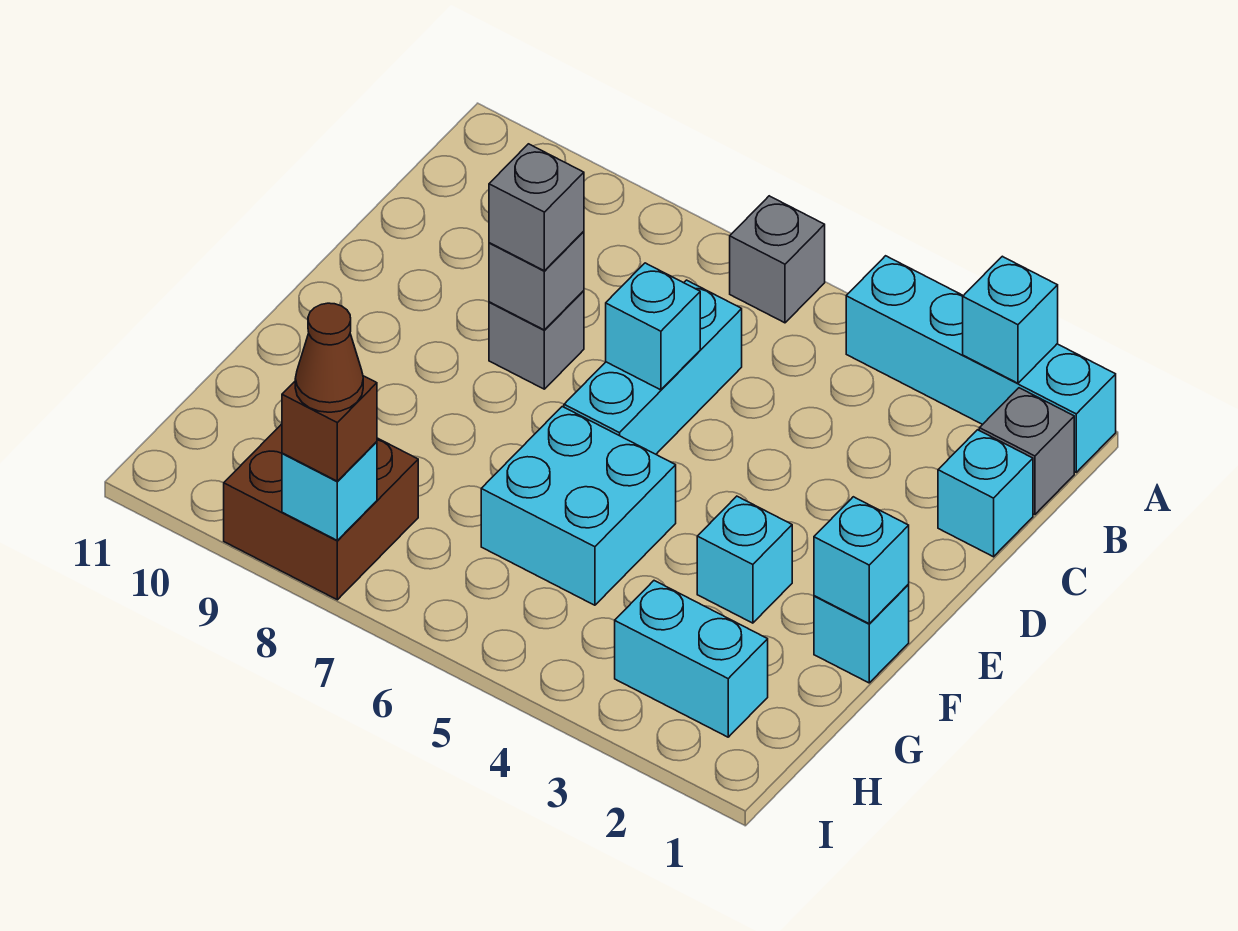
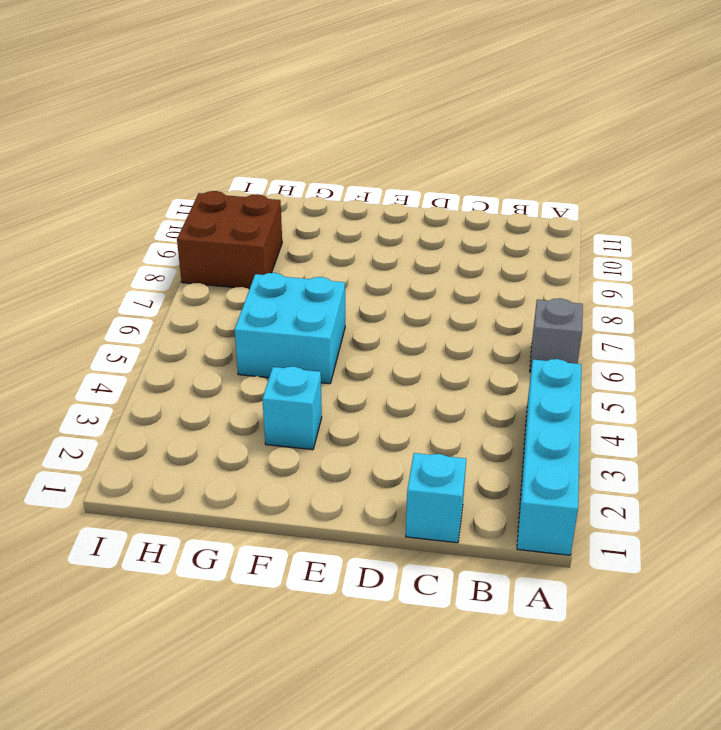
none -> grey brick B1 level 1
none -> cyan brick C6:E6 level 1
none -> grey brick D8 level 1

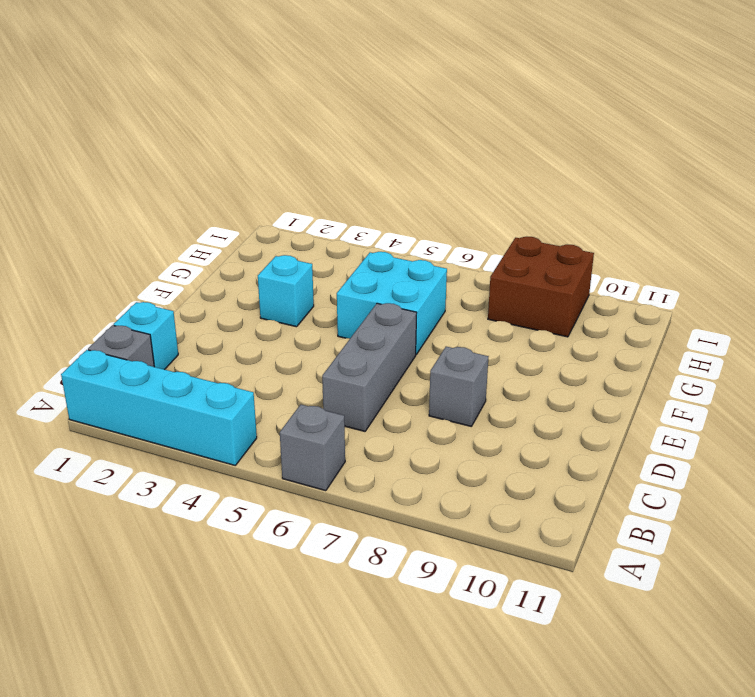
grey brick C6:E6 level 1 -> cyan brick C6:E6 level 1
none -> cyan brick F1 level 1
none -> cyan brick H2:H3 level 1
none -> cyan brick A2 level 2

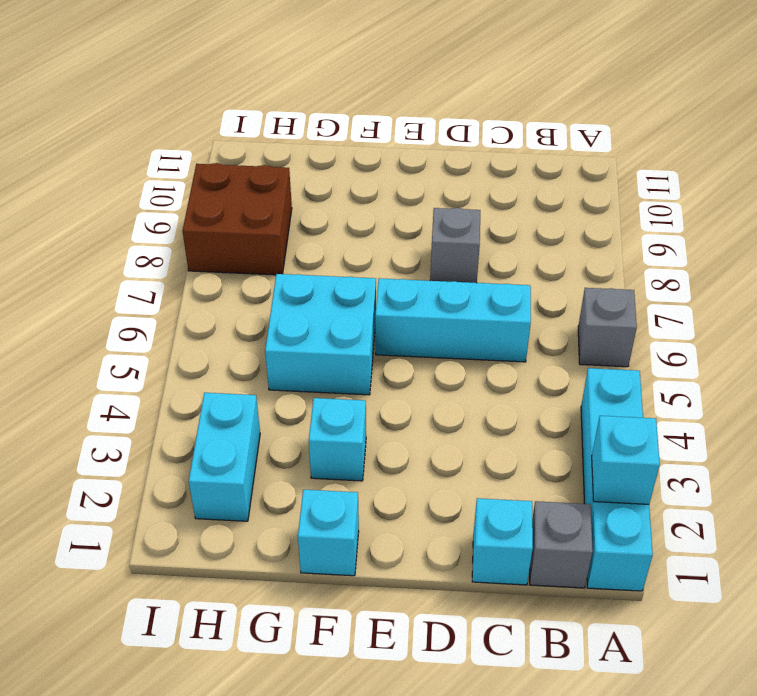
none -> cyan brick D6 level 2
none -> grey brick D8 level 2
none -> cyan brick F1 level 2

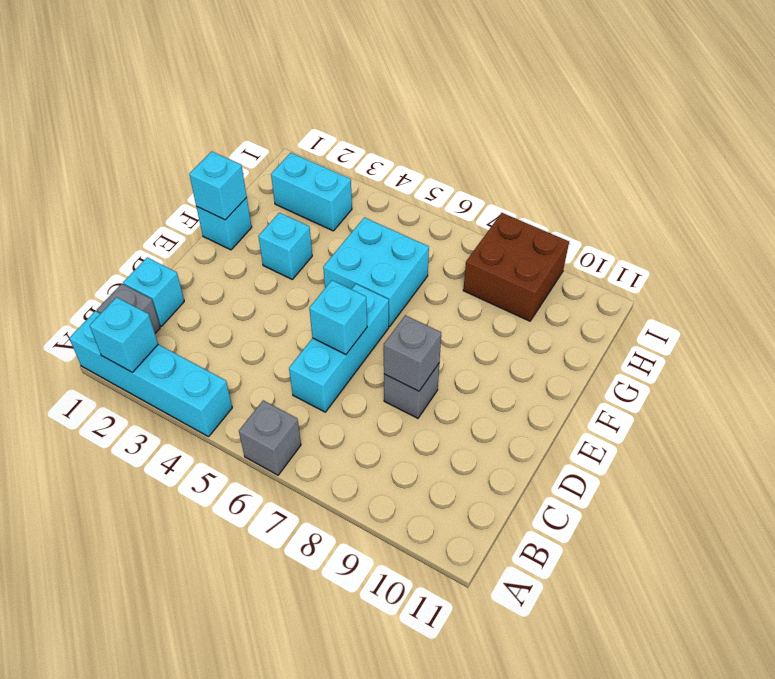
none -> cyan brick I8 level 2
none -> grey brick D8 level 3
none -> brown brick I8 level 3

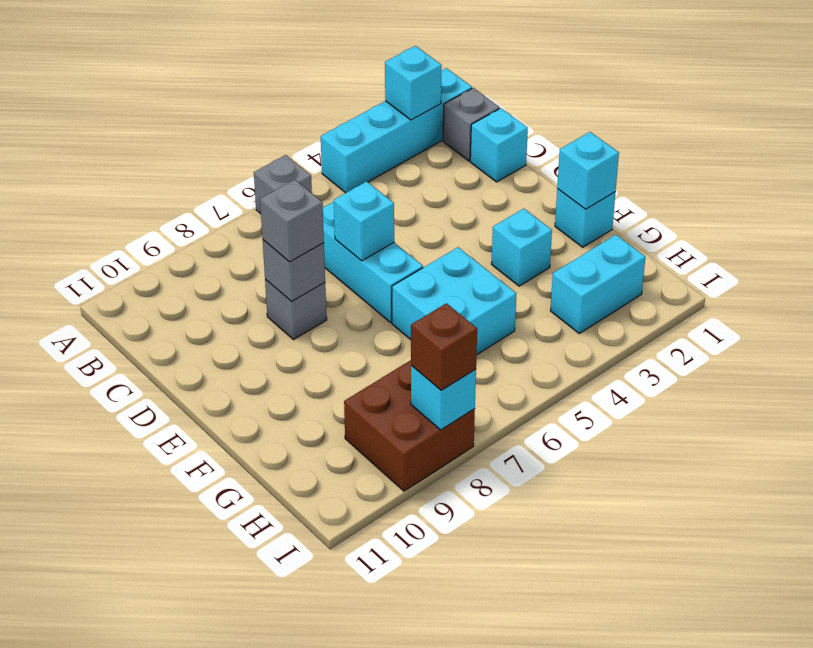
none -> brown cone I8 level 4

